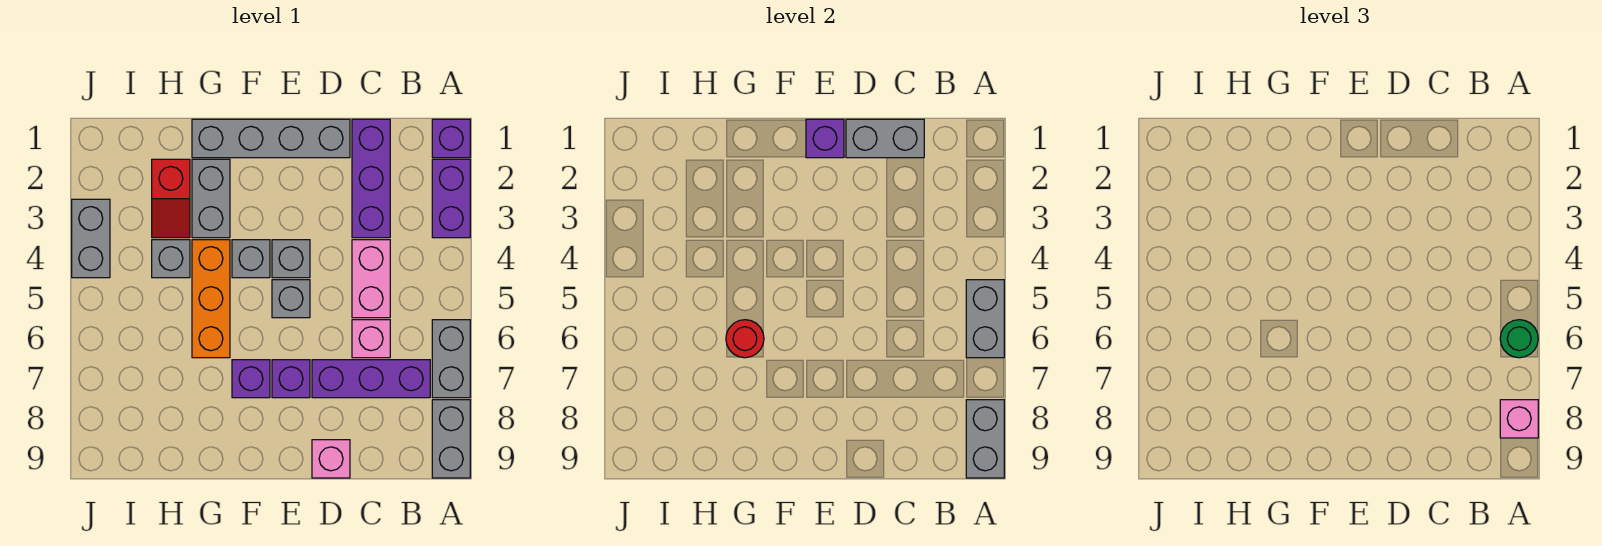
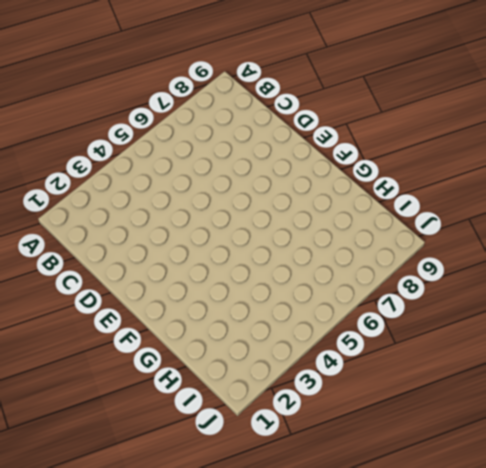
none -> purple brick A1 level 1
none -> purple brick A2:A3 level 1
none -> grey brick A6:A7 level 1

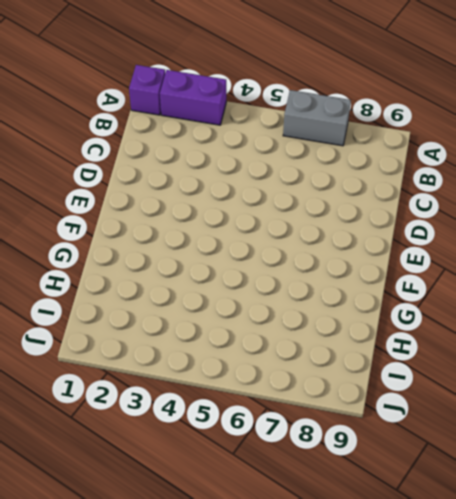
none -> grey brick A8:A9 level 1
none -> purple brick B7:D7 level 1
none -> purple brick C1:C3 level 1

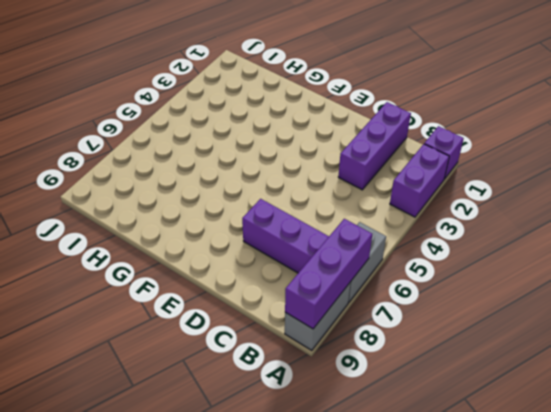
purple brick A7:A9 level 2 -> grey brick A8:A9 level 2
none -> pink brick C4:C5 level 1
none -> pink brick C6 level 1
none -> grey brick D1:G1 level 1

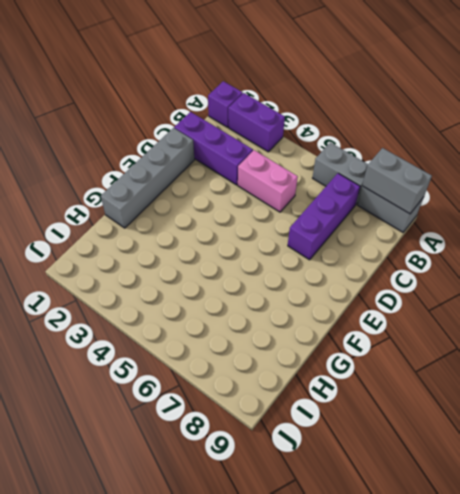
none -> pink brick C6 level 1
none -> pink brick D9 level 1
none -> grey brick E4 level 1

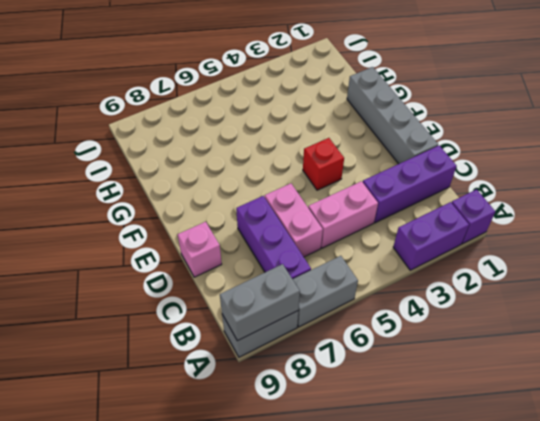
pink brick C6:D6 level 1 -> pink brick C6 level 1
red brick E4 level 1 -> grey brick E4 level 1
none -> grey brick E5 level 1
none -> purple brick E7 level 1
none -> grey brick F4 level 1

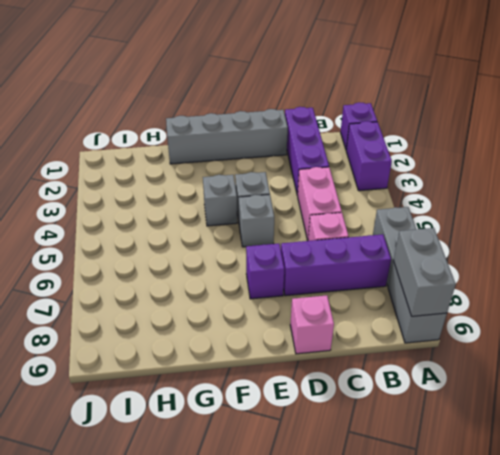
none -> purple brick F7 level 1
none -> grey brick G2:G3 level 1
none -> orange brick G4:G6 level 1

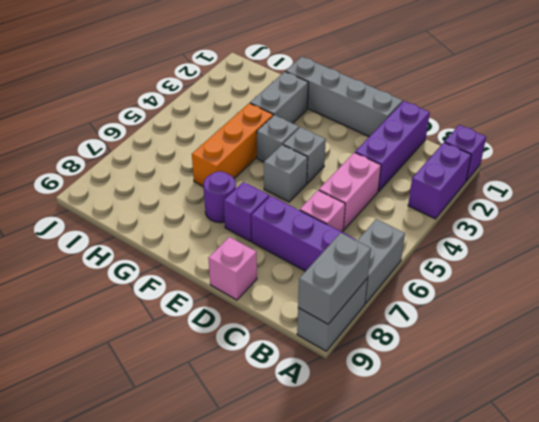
purple round brick F7 level 1 -> purple brick F7 level 1
none -> red slope H2:H3 level 1 top 2
none -> grey brick H4 level 1
none -> grey brick J3:J4 level 1

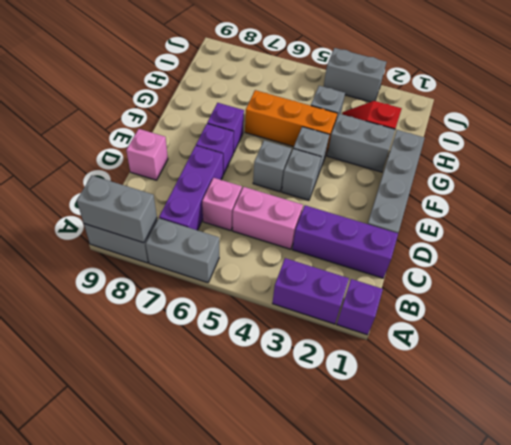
none -> grey brick A5:A6 level 2
none -> grey brick C1:D1 level 2
none -> purple brick E1 level 2

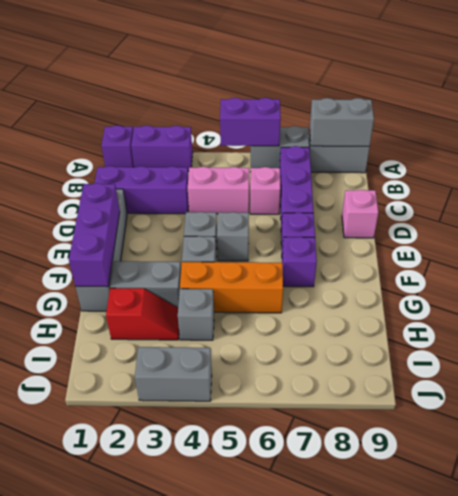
purple brick A5:A6 level 2 -> grey brick A5:A6 level 2
purple brick E1:G1 level 2 -> purple brick E1 level 2
none -> grey brick C1:D1 level 2
none -> red round brick G6 level 2
none -> green round brick A6 level 3

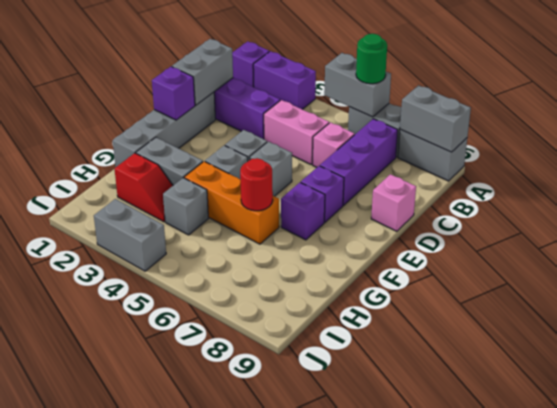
none -> pink brick A8 level 3

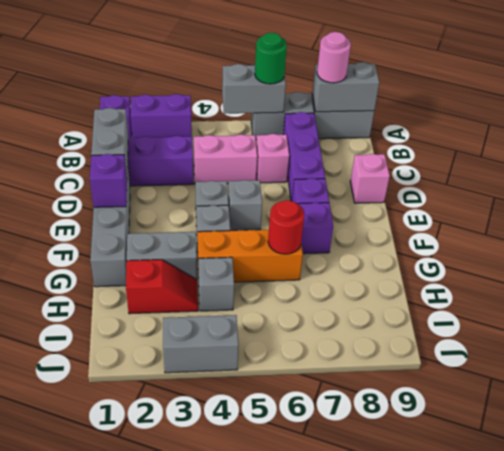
pink round brick A8 level 3 -> pink brick A8 level 3

